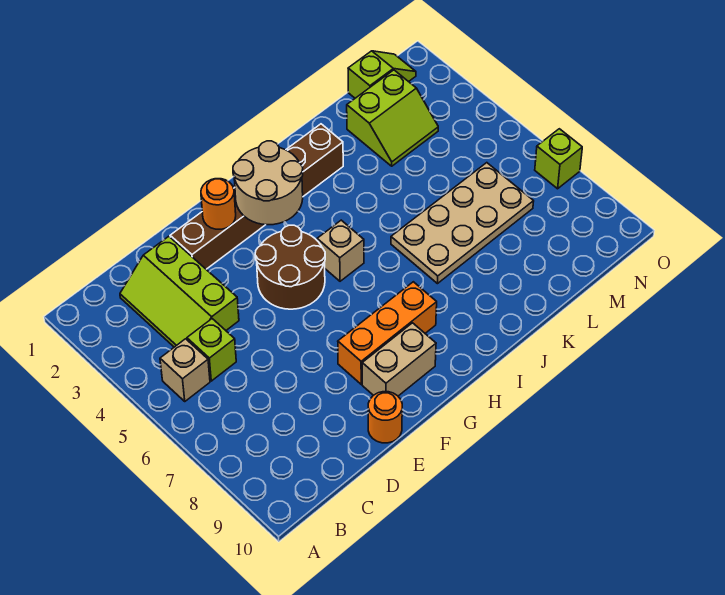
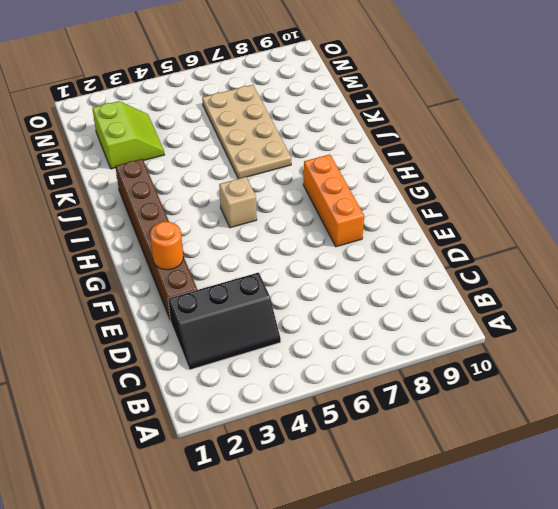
black slope C2:D4 level 1 top D -> lime slope C2:D4 level 1 top D
none -> tan brick B5 level 1
none -> lime brick C5 level 1
none -> orange round brick E10 level 1

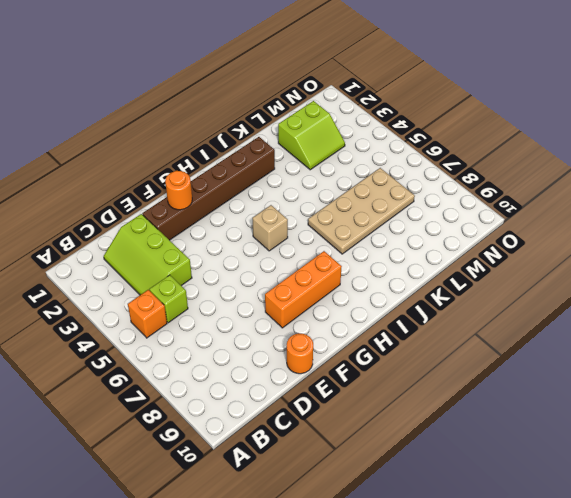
orange brick B5 level 1 -> tan brick B5 level 1
none -> brown round brick F4:G5 level 1
none -> tan brick F9:G9 level 1
none -> lime slope M1:N1 level 1 top M

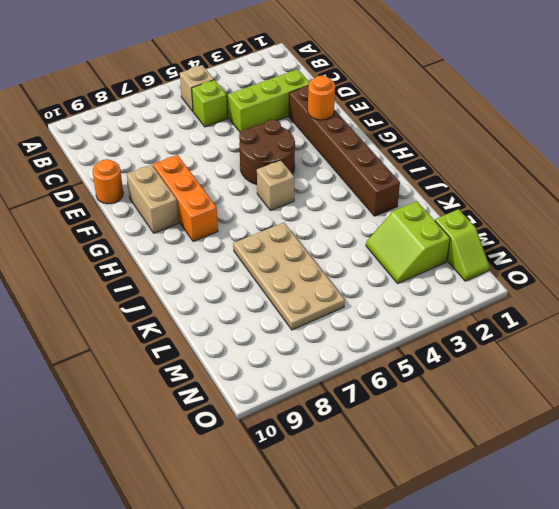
none -> lime brick O7 level 1
none -> tan round brick G2:H3 level 2

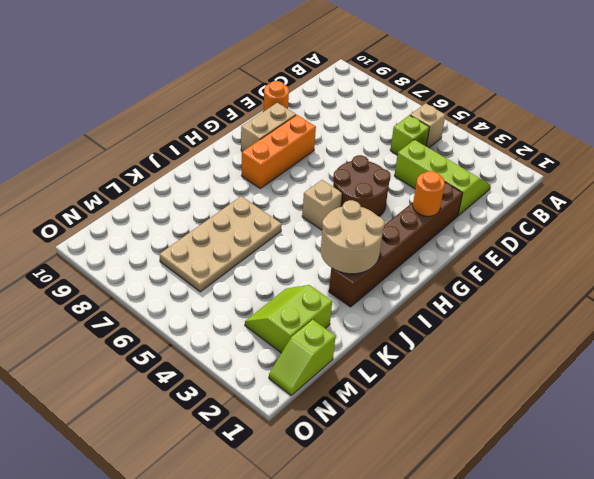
tan round brick I2:J3 level 2 -> tan round brick G2:H3 level 2
none -> lime brick O7 level 1

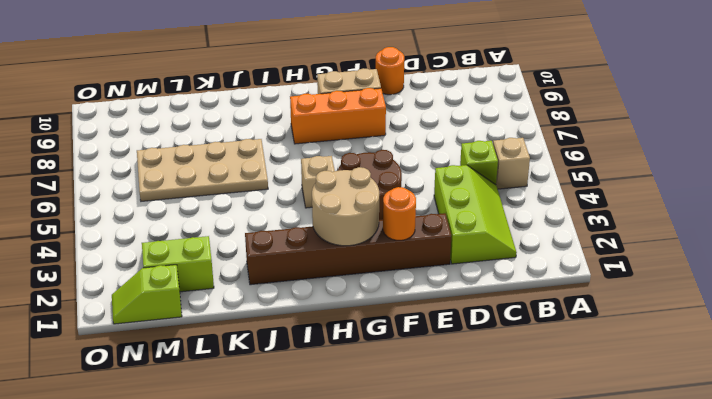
none -> lime brick O7 level 1

